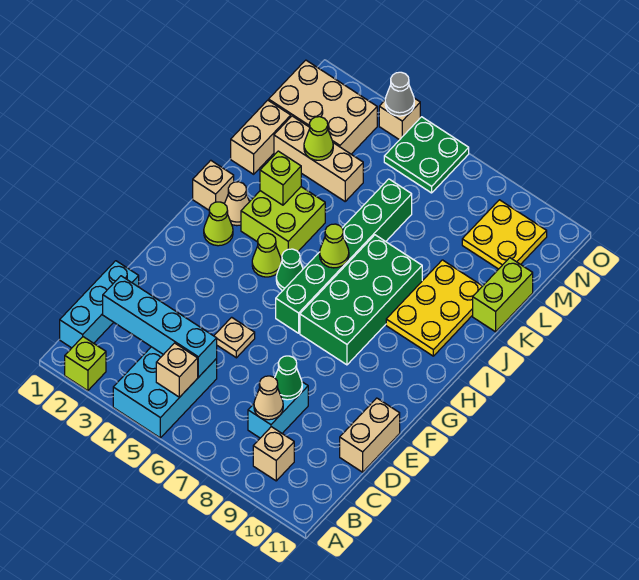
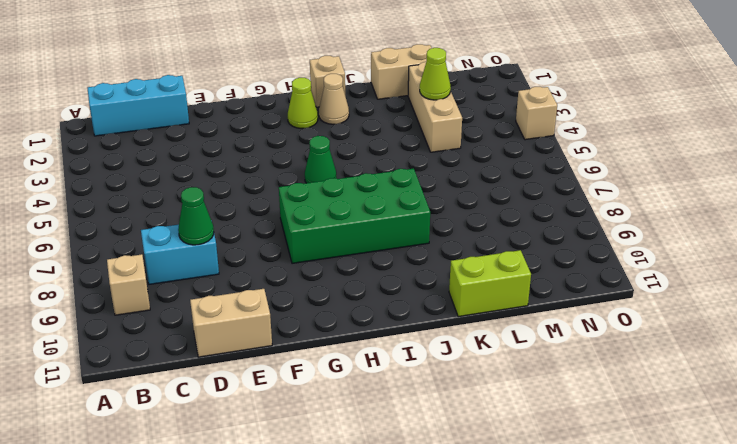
none -> lime brick A2 level 1
none -> cyan brick A4:C5 level 1
none -> tan plate E5 level 1
none -> green brick G6:L6 level 1

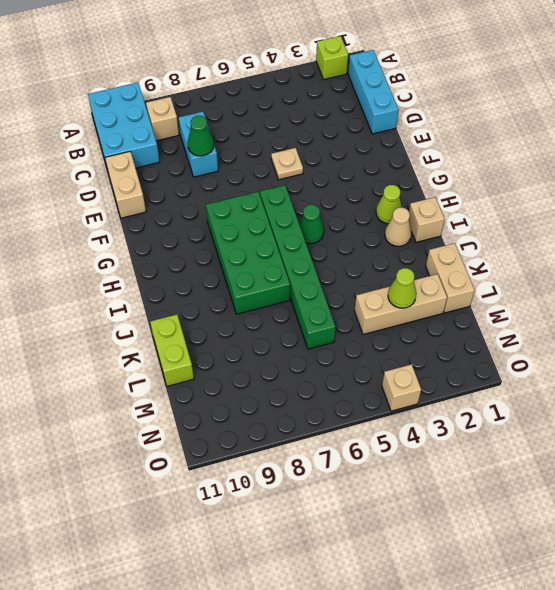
cyan brick A10:C11 level 1 -> cyan brick A4:C5 level 1
none -> lime cone H4 level 1
none -> lime brick I3:J4 level 1
none -> yellow plate I9:K10 level 1
none -> tan brick M1:N3 level 1

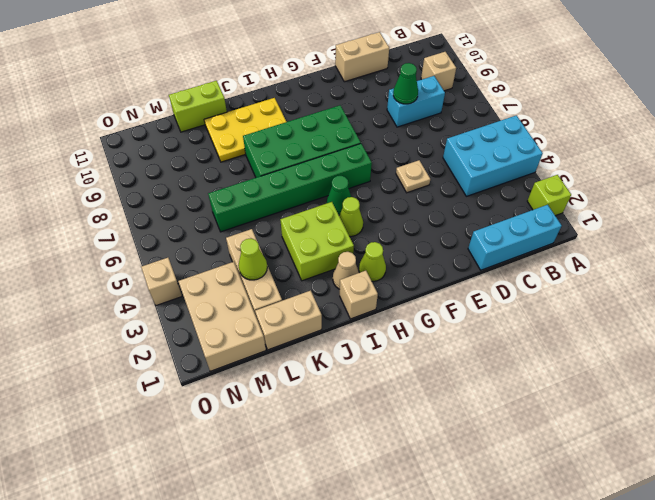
none -> yellow plate M9:N10 level 1
none -> green plate N5:O6 level 1
none -> tan brick B5 level 2
none -> cyan brick C2:C5 level 2

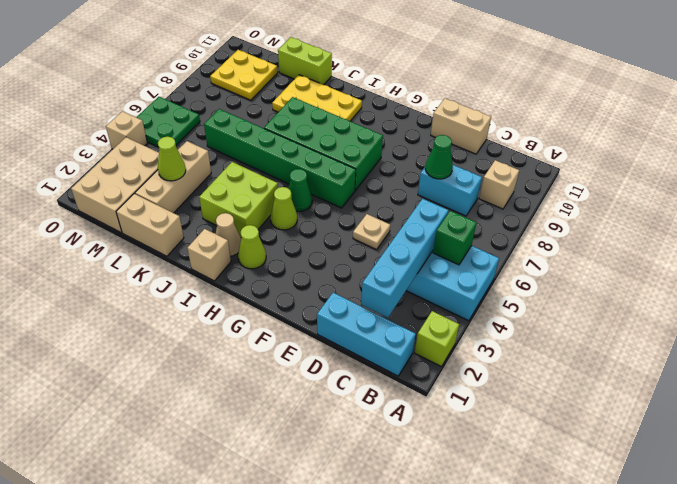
green brick B5 level 2 -> tan brick B5 level 2
none -> tan cone C8 level 2
none -> lime cone I6 level 2
none -> lime brick J3 level 2
none -> grey cone O4 level 2

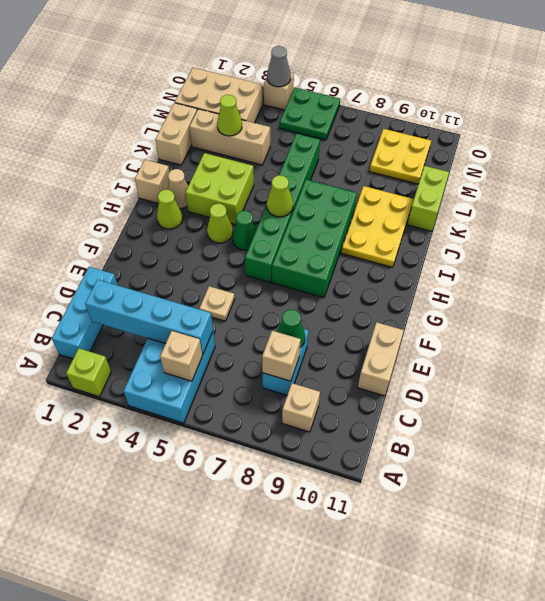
tan brick C8 level 2 -> tan cone C8 level 2
none -> lime brick J3 level 2

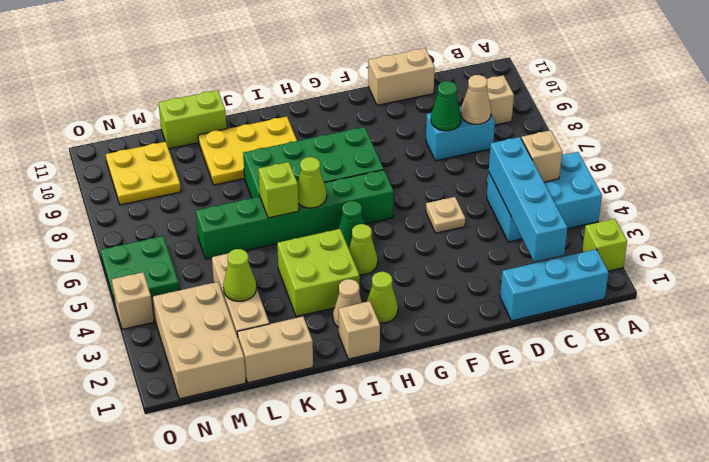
lime brick J6 level 2 -> lime brick J3 level 2
none -> grey cone O4 level 2

